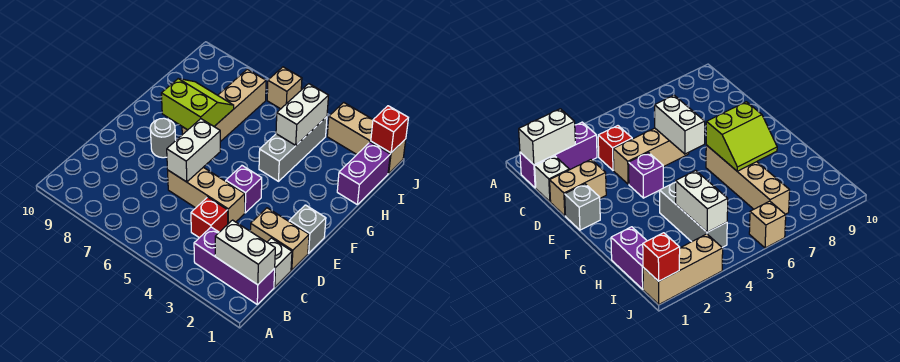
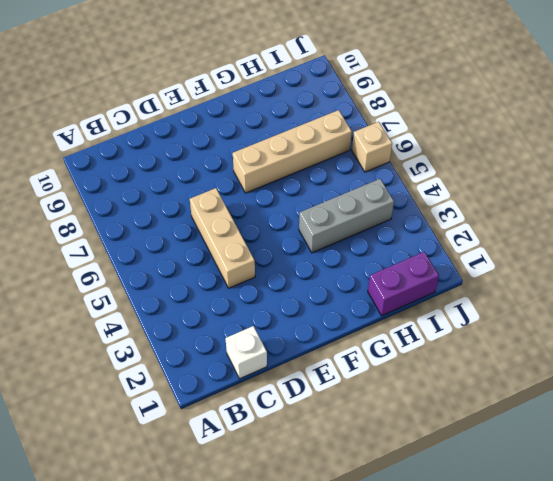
none -> purple brick B1:B3 level 1
none -> red brick C4 level 1
none -> tan brick D1:D2 level 1

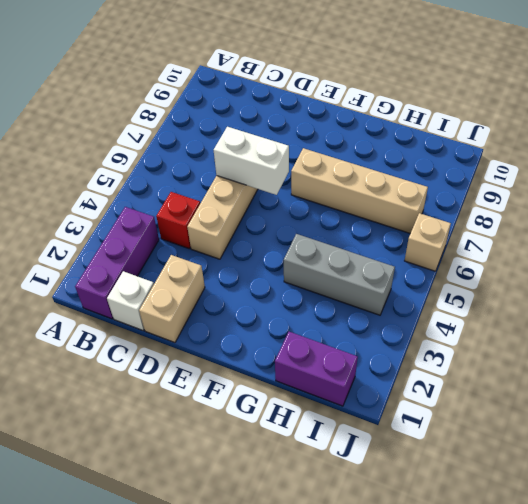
none -> grey brick E1 level 1
none -> purple brick E4 level 1
none -> grey round brick E8 level 1

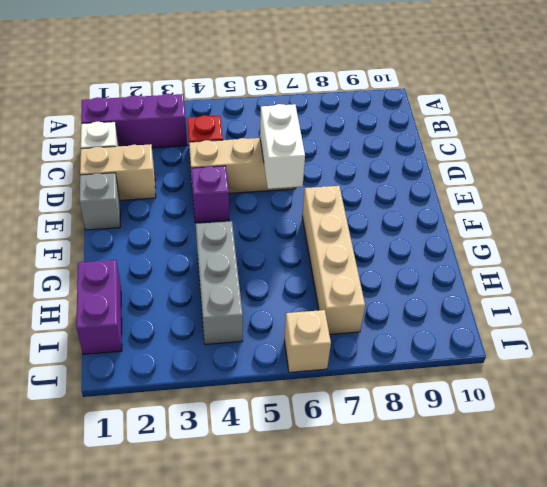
none -> grey round brick E8 level 1
none -> tan brick J1:J3 level 1
none -> white brick B1:B2 level 2

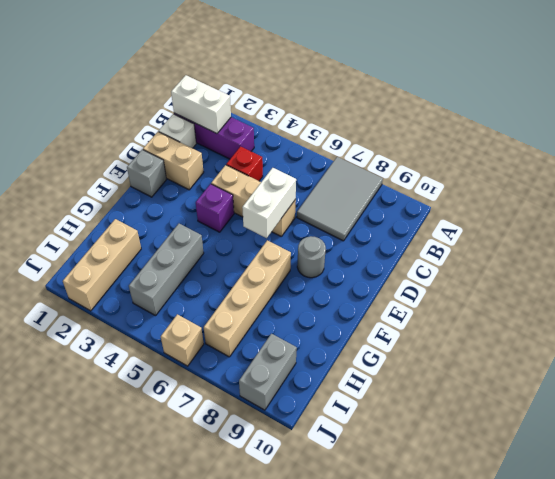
grey tile A7:C8 level 1 -> none
tan brick H2:J2 level 1 -> tan brick J1:J3 level 1
grey brick I9:J9 level 1 -> none
none -> purple brick H1:I1 level 1
none -> lime slope F7:G8 level 2 top F
none -> white brick H4:I4 level 2

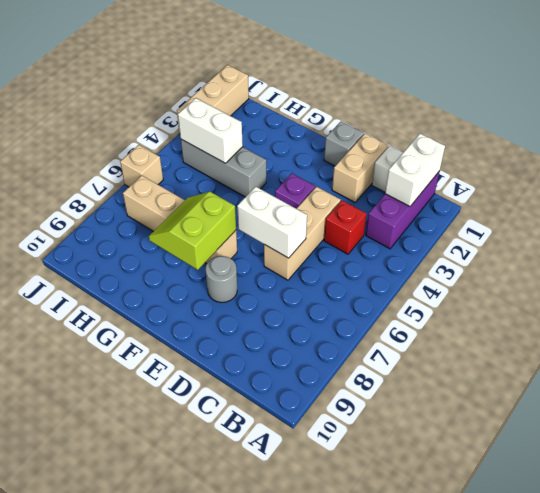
none -> purple brick H1:I1 level 1
none -> red brick J1 level 2

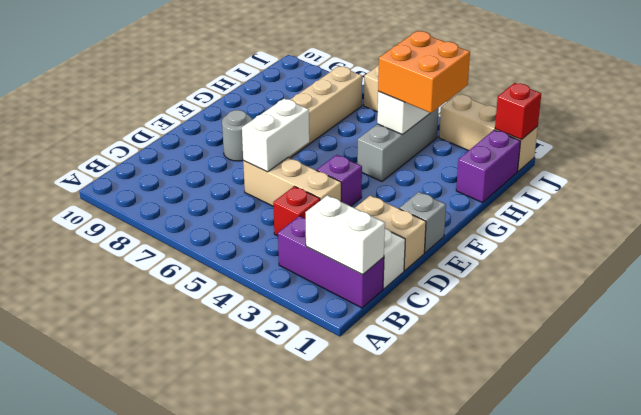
orange brick H3:I4 level 3 -> none
none -> lime slope F7:G8 level 2 top F

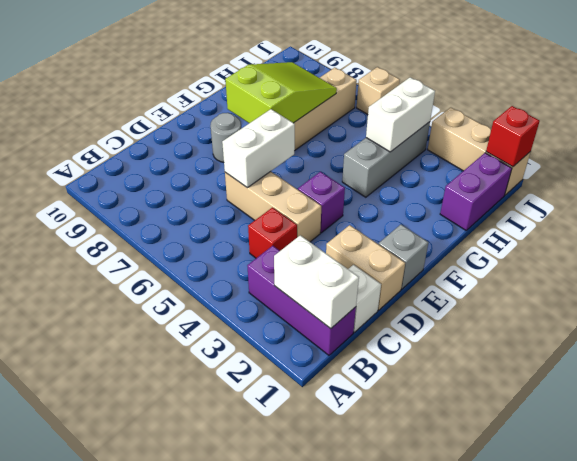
lime slope F7:H8 level 2 top F -> lime slope F7:G8 level 2 top F

